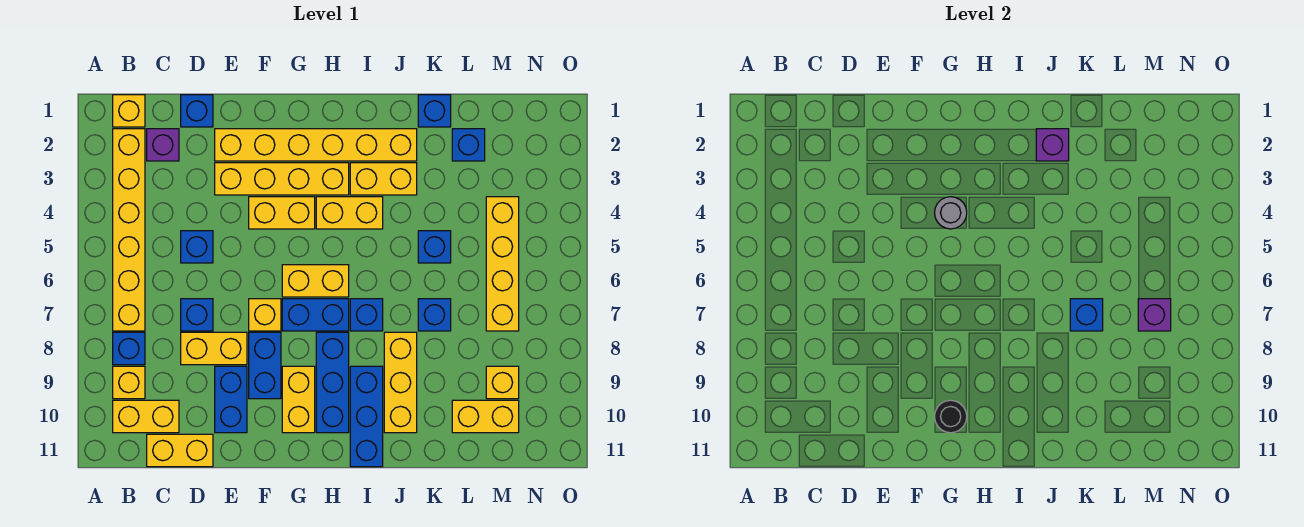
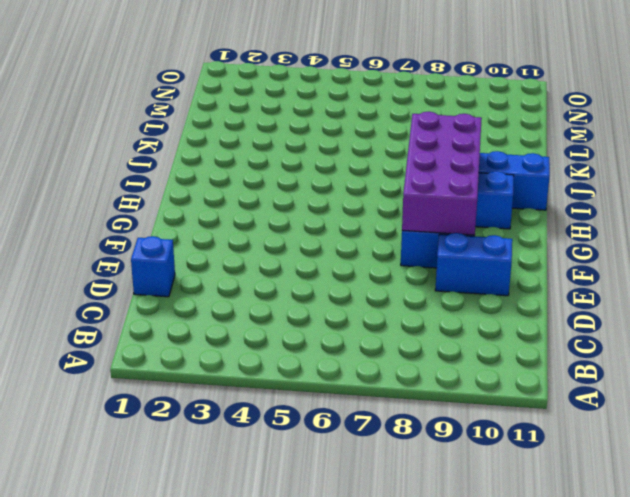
purple brick F8:I9 level 2 -> none
none -> yellow brick B1 level 1
none -> yellow brick B2:B7 level 1
none -> blue brick B8 level 1
none -> yellow brick B9 level 1

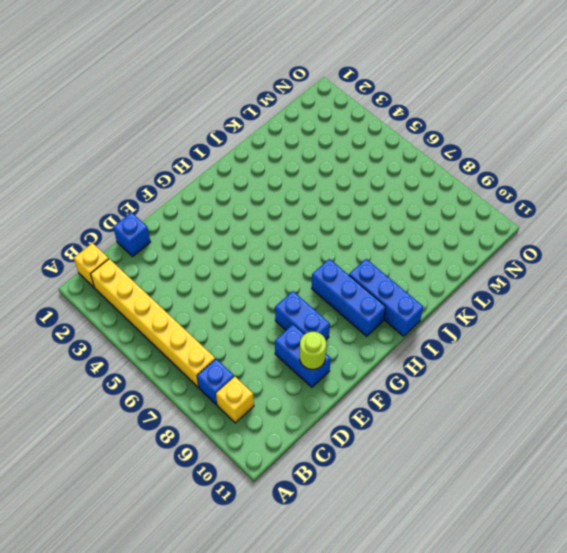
lime round brick E10 level 2 -> none
none -> yellow brick B10:C10 level 1
none -> purple brick C2 level 1
none -> yellow brick C11:D11 level 1
none -> blue brick D5 level 1

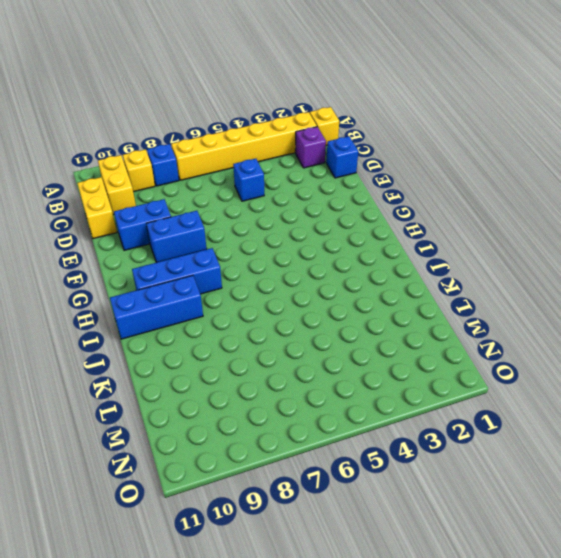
none -> blue brick D7 level 1
none -> yellow brick D8:E8 level 1
none -> yellow brick E2:J2 level 1
none -> yellow brick E3:H3 level 1

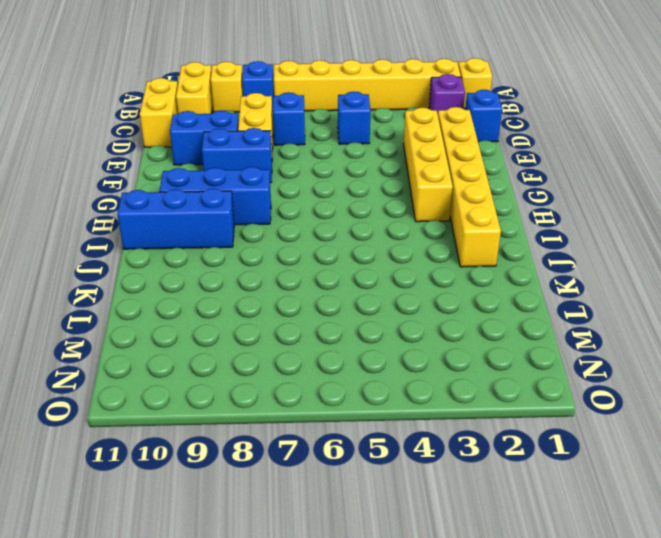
none -> yellow brick F4:G4 level 1
none -> yellow brick F7 level 1
none -> yellow brick G6:H6 level 1
none -> blue brick G7:H7 level 1

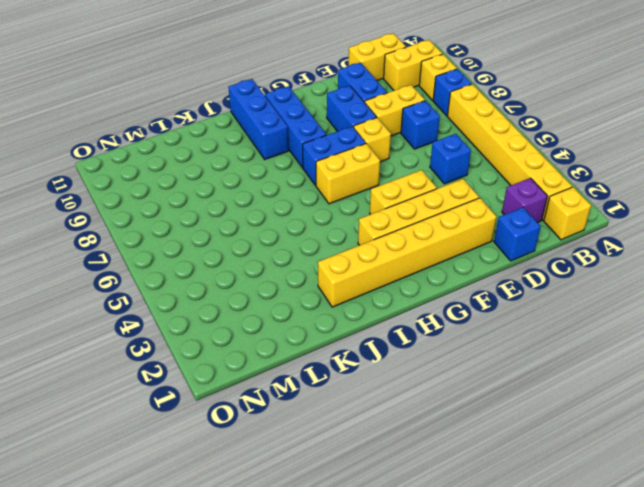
none -> yellow brick G9:G10 level 1
none -> yellow brick H4:I4 level 1
none -> yellow brick I3:J3 level 1
none -> blue brick I7 level 1

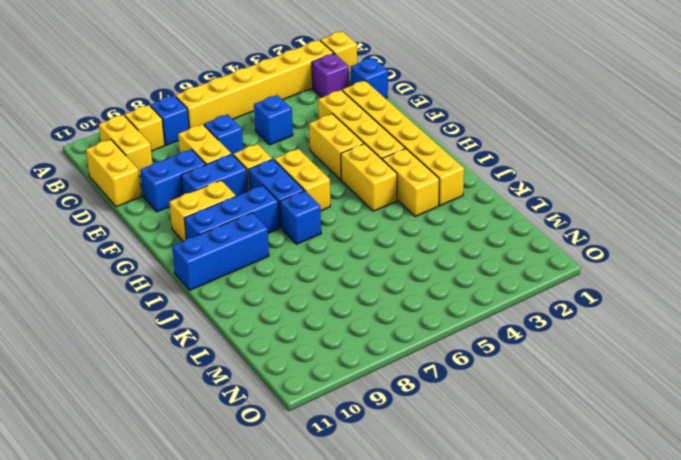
none -> yellow brick J8:J10 level 1
none -> blue brick K1 level 1
none -> blue brick K5 level 1
none -> blue brick K7 level 1

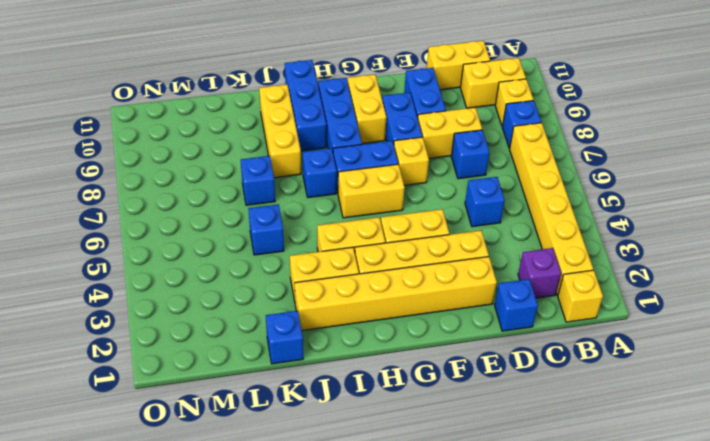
none -> blue brick L2 level 1
none -> yellow brick L10:M10 level 1
none -> yellow brick M4:M7 level 1
none -> yellow brick M9 level 1

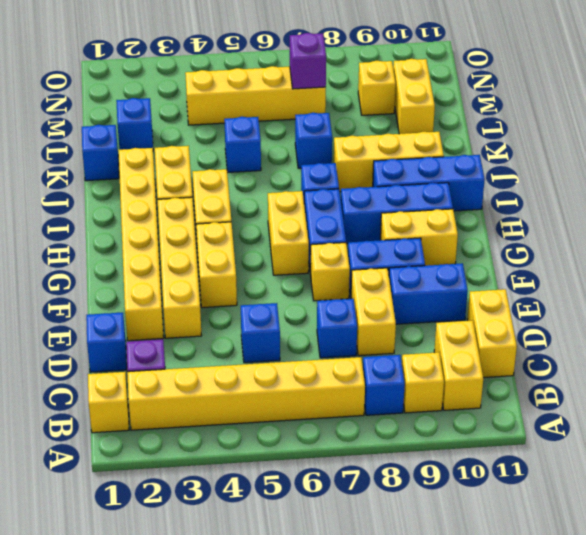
none -> grey round brick G4 level 2
none -> black round brick G10 level 2
none -> purple brick J2 level 2
none -> blue brick K7 level 2

